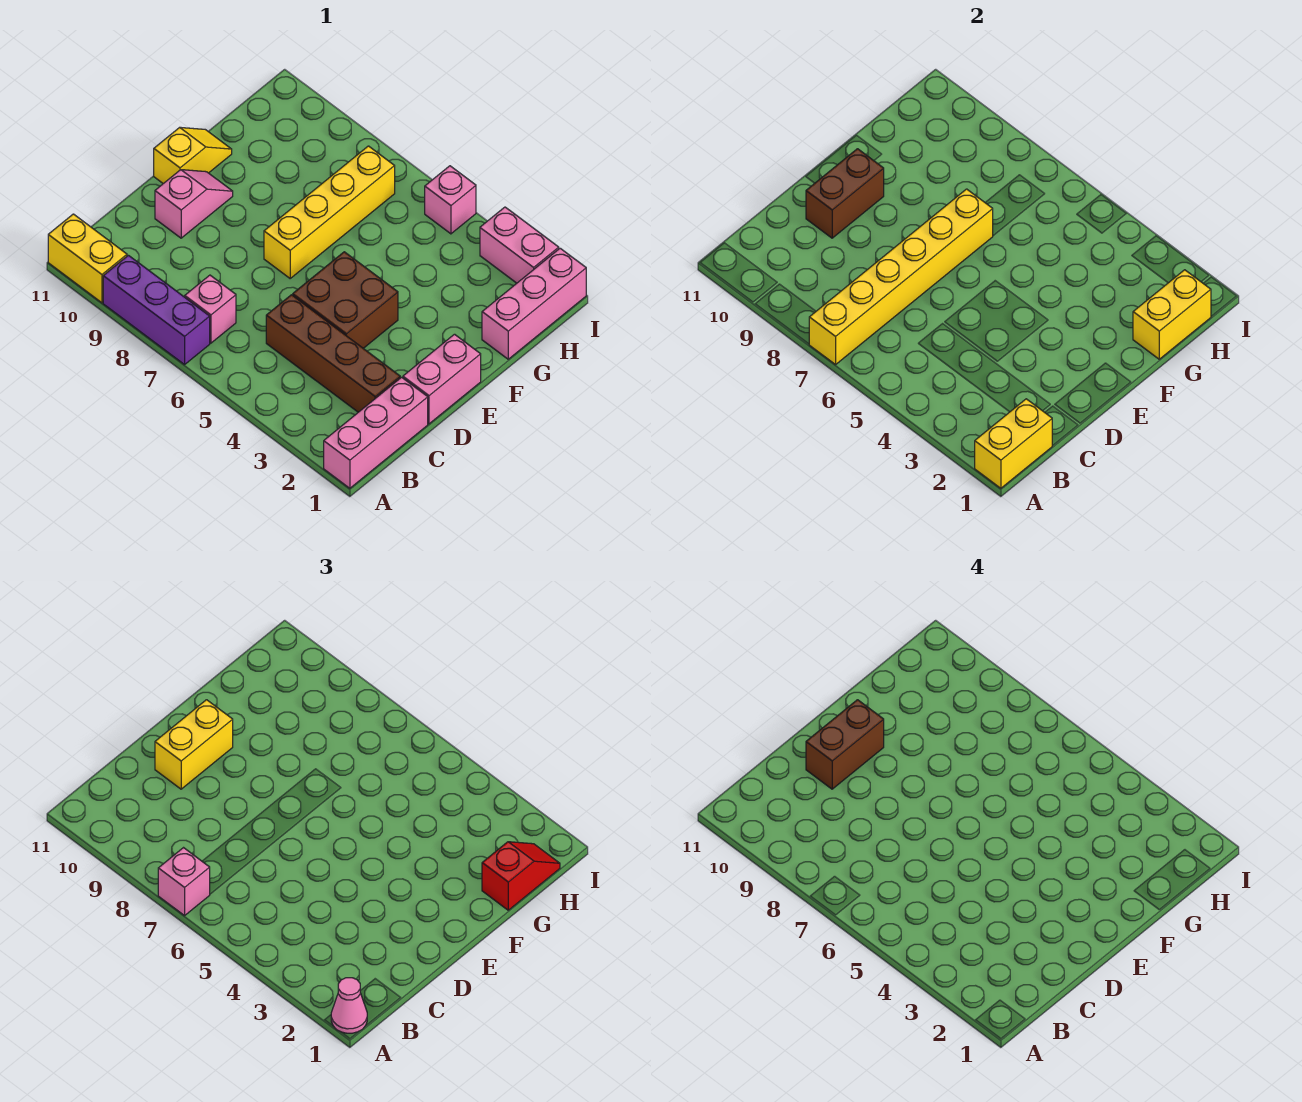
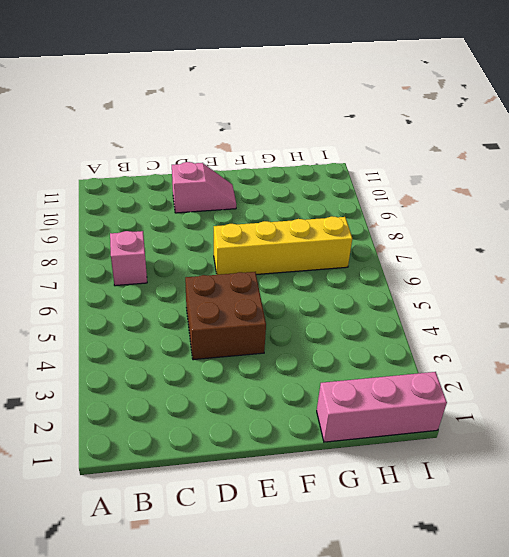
none -> pink brick A1:C1 level 1
none -> purple brick A7:A9 level 1
none -> yellow brick A10:A11 level 1

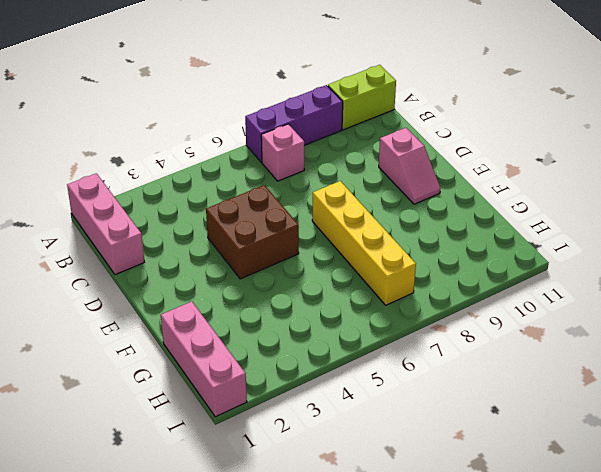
lime brick A10:A11 level 1 -> yellow brick A10:A11 level 1
none -> brown brick C2:C5 level 1
none -> pink brick D1:E1 level 1
none -> yellow slope E11:F11 level 1 top E

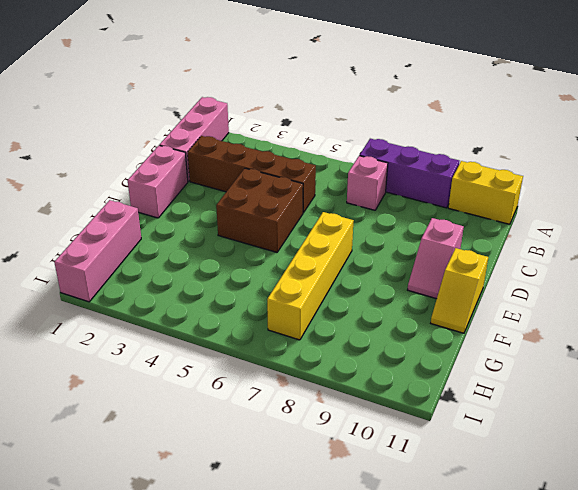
none -> pink brick I2:I3 level 1
none -> pink brick I5 level 1
none -> yellow brick A1:B1 level 2

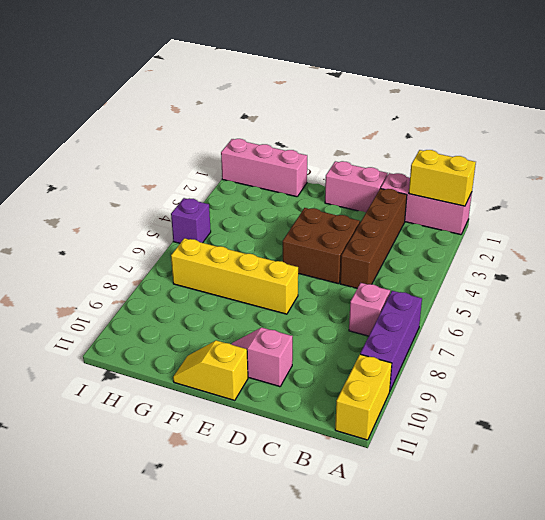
purple brick I5 level 1 -> pink brick I5 level 1
none -> pink brick I2:I3 level 1
none -> yellow brick A7:F7 level 2
none -> brown brick D10:E10 level 2

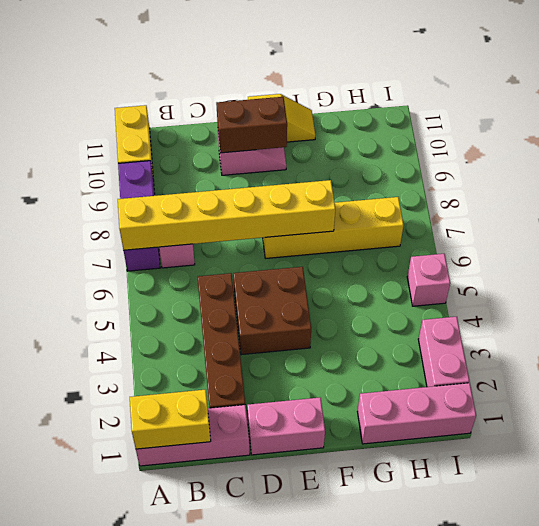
none -> yellow brick G1:H1 level 2
none -> pink cone A1 level 3
none -> pink brick A7 level 3

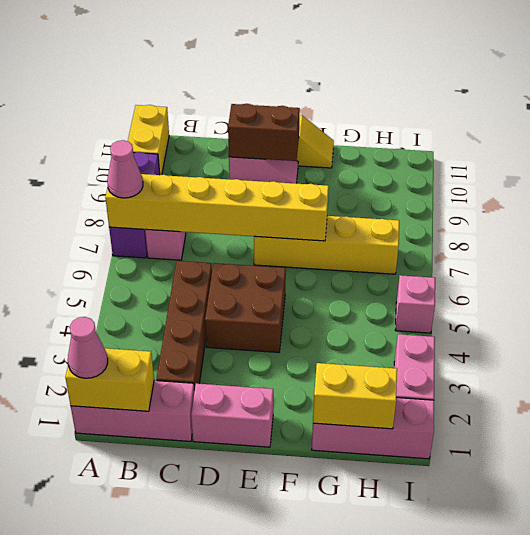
pink cone A7 level 3 -> pink brick A7 level 3
none -> yellow brick D10:E10 level 3
none -> red slope G1:H1 level 3 top G
none -> brown brick D10:E10 level 4

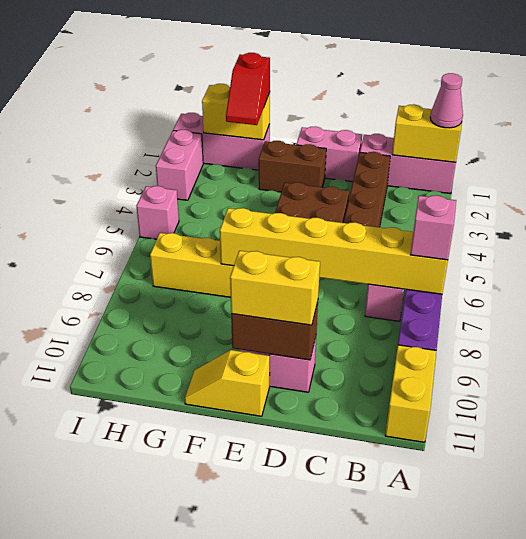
brown brick E2:F2 level 1 -> brown brick D10:E10 level 4
red slope G1:G2 level 3 top 1 -> red slope G1:H1 level 3 top G

